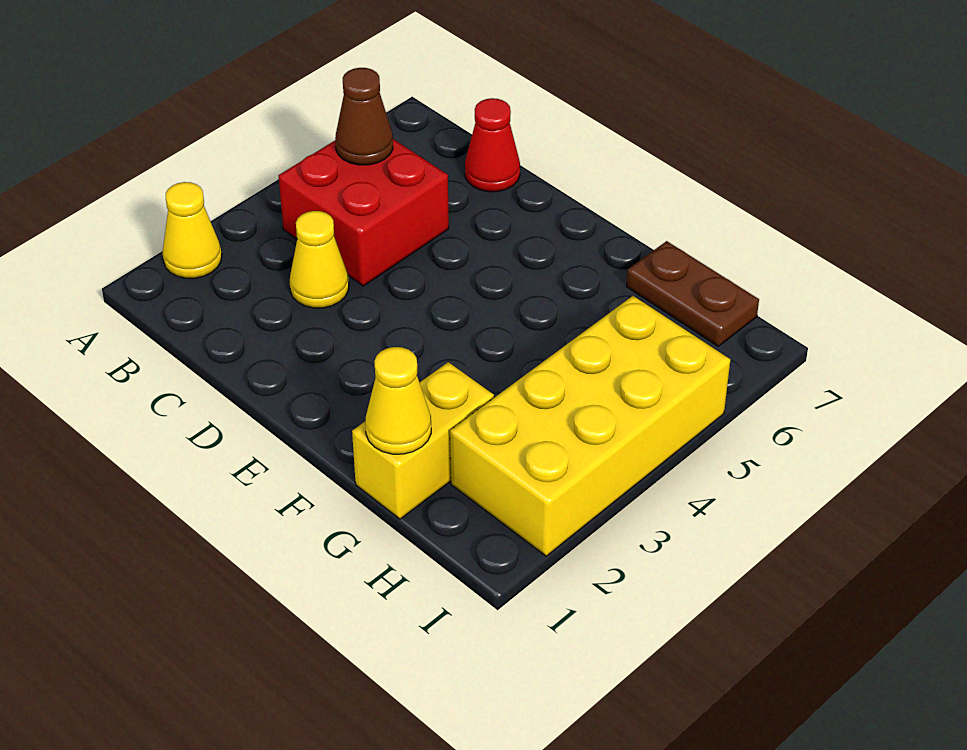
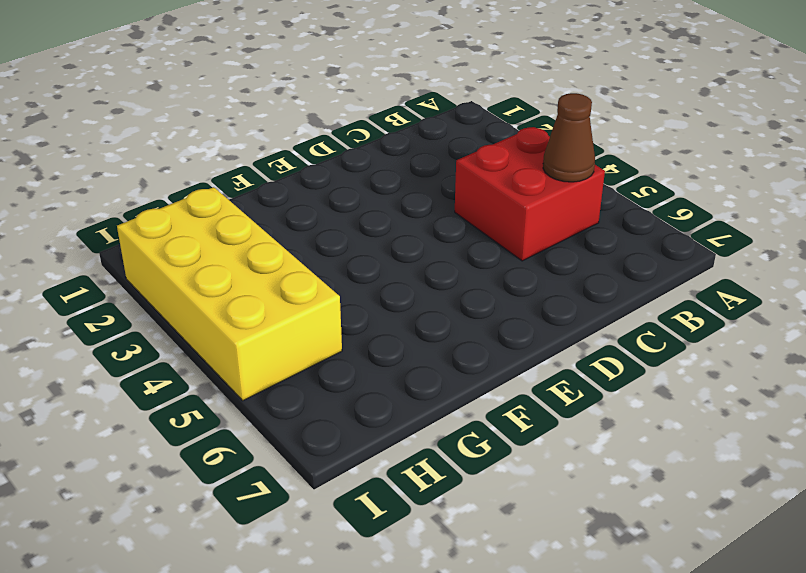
none -> yellow cone A2 level 1
none -> yellow cone C3 level 1

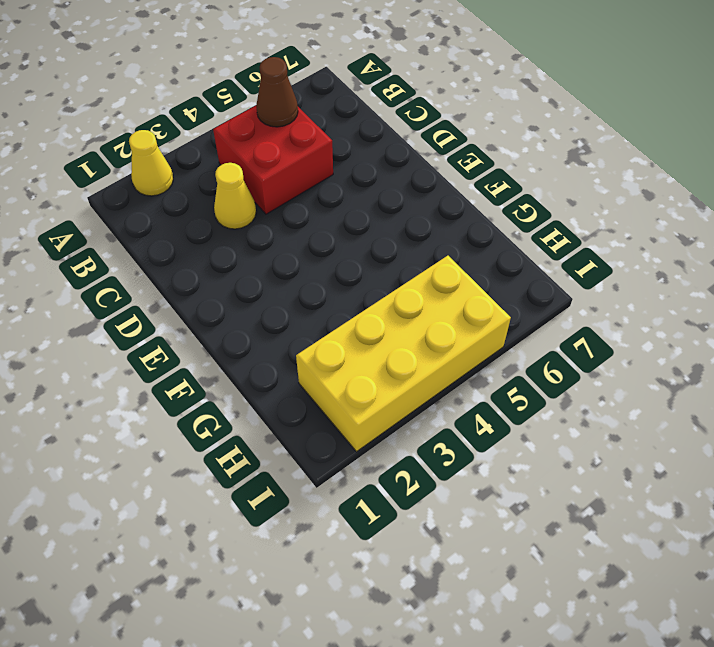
none -> red cone C7 level 1
none -> yellow brick G1:G2 level 1

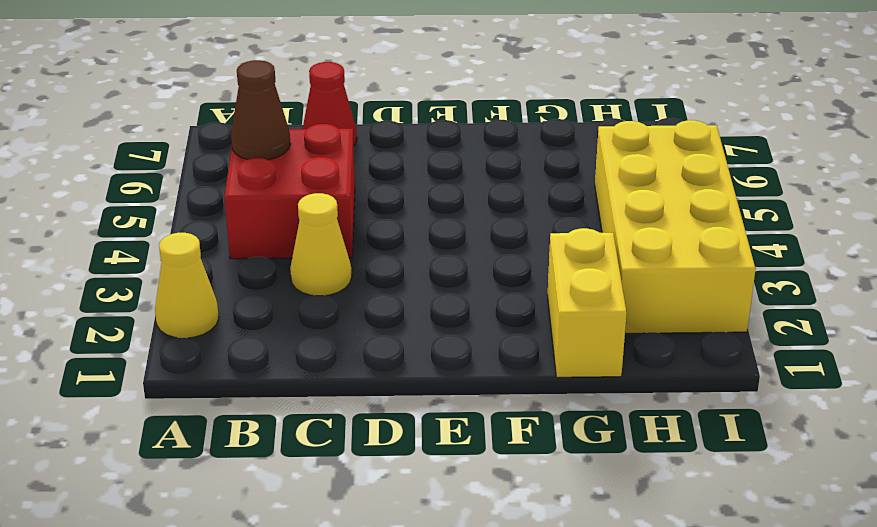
none -> brown plate G7:H7 level 1
none -> yellow cone G1 level 2

